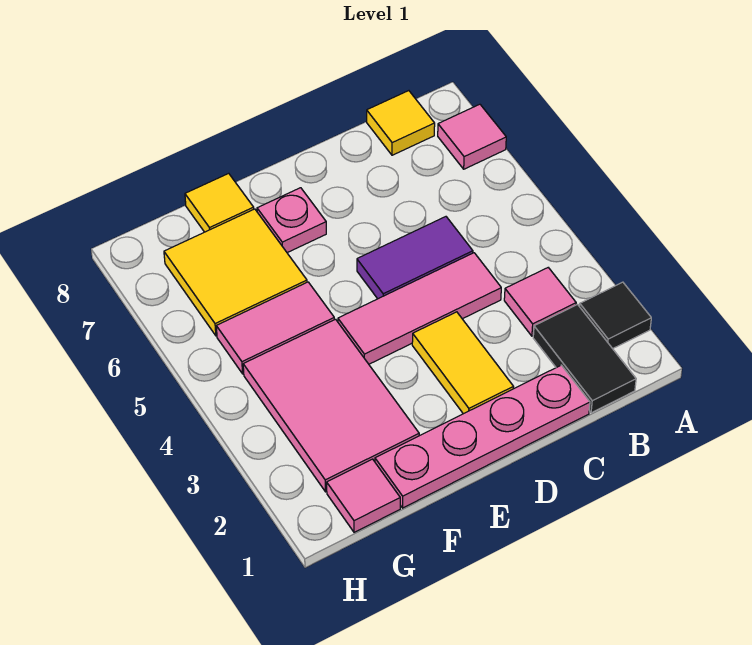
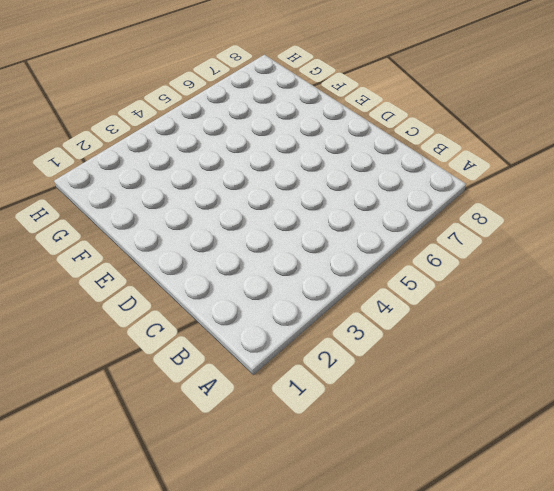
none -> black tile A2 level 1
none -> pink tile A7 level 1
none -> black tile B1:B2 level 1

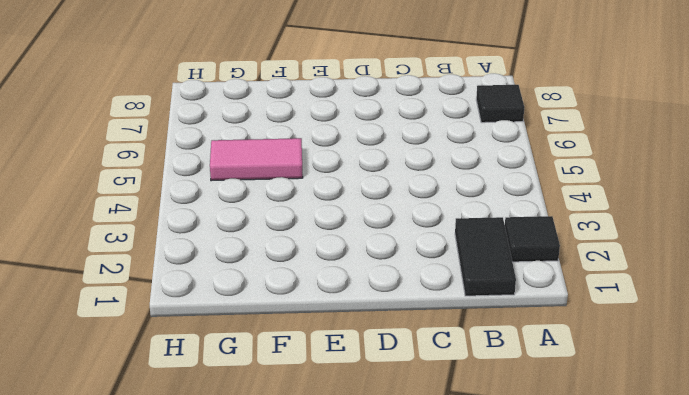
black tile A7 level 1 -> pink tile A7 level 1
none -> pink tile B3 level 1
none -> yellow tile B8 level 1
none -> pink plate C1:F1 level 1

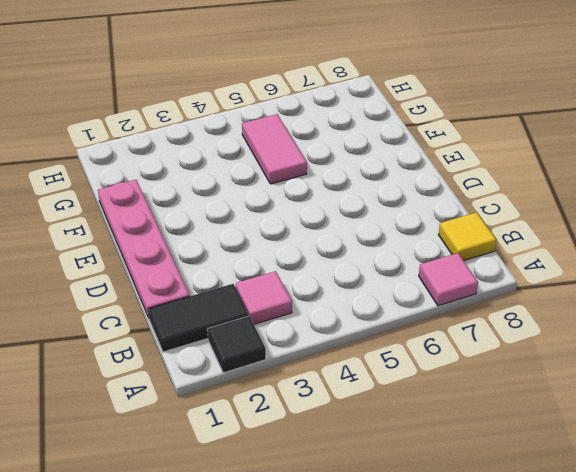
none -> pink tile C4:E4 level 1
none -> purple tile C5:D5 level 1
none -> yellow tile D2:D3 level 1

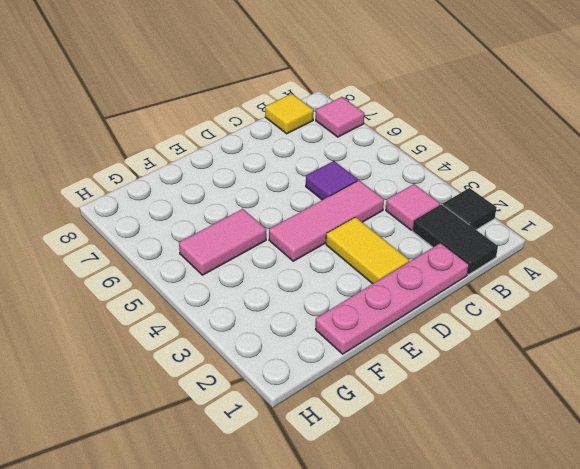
purple tile C5 level 1 -> purple tile C5:D5 level 1
none -> pink plate E7 level 1
none -> pink tile F2:G4 level 1
none -> yellow tile F6:G7 level 1

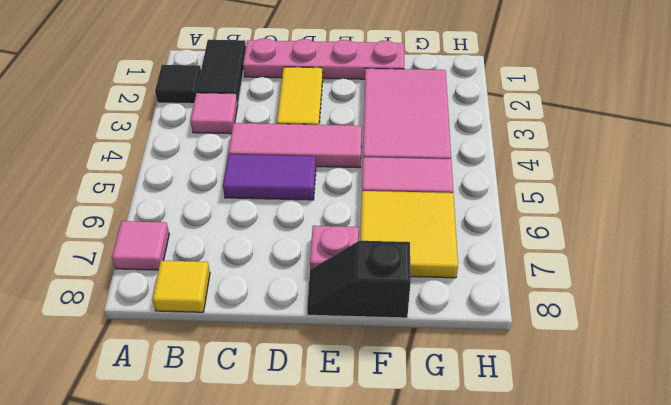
black slope E8:F8 level 1 top F -> yellow tile F8 level 1
none -> pink tile G1 level 1

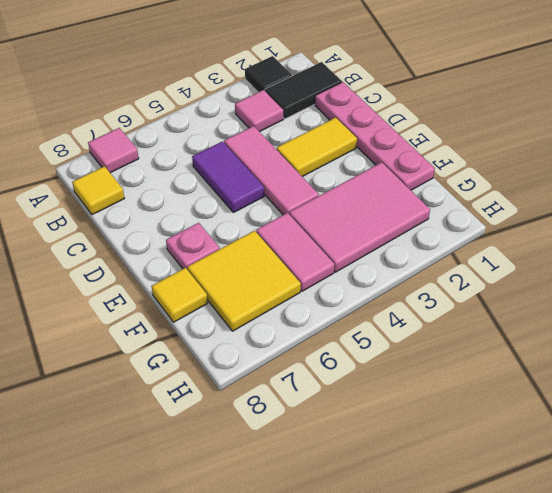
none -> pink tile G1 level 1

